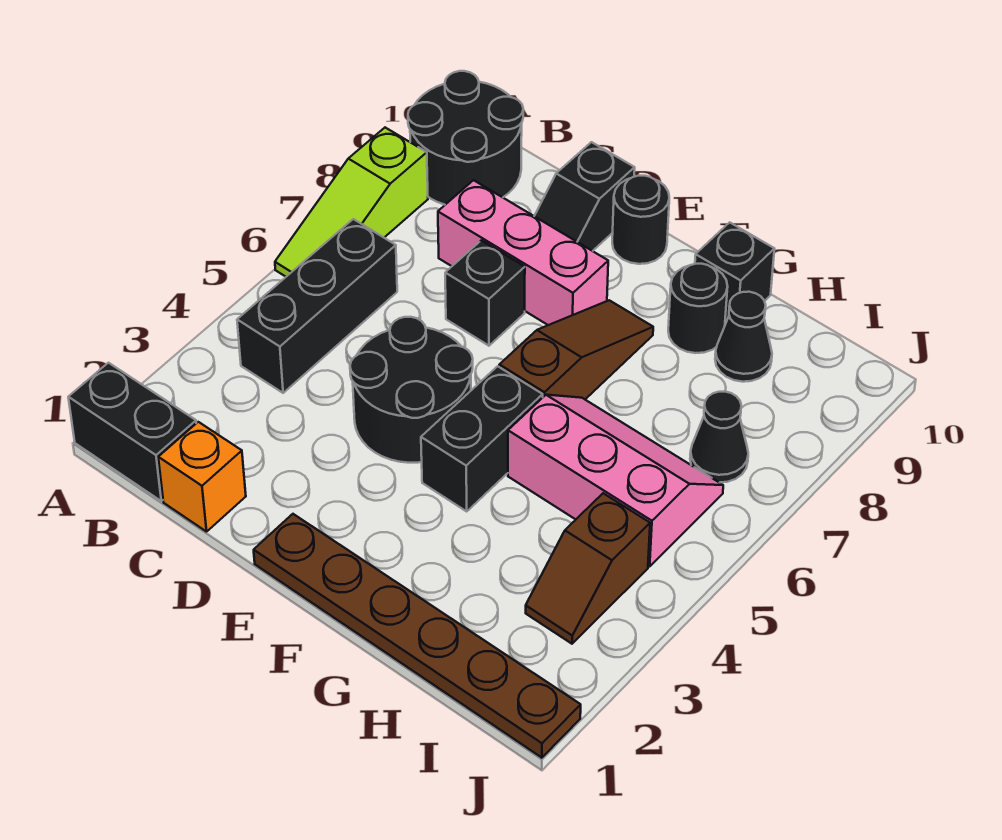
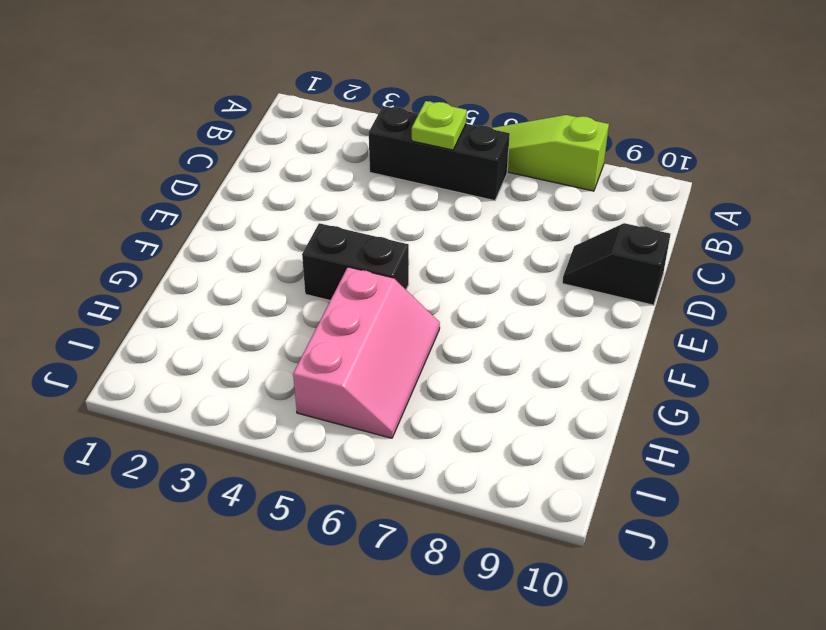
lime plate B5 level 2 -> none
none -> black brick A1:B1 level 1
none -> black round brick A9:B10 level 1
none -> orange brick C1 level 1

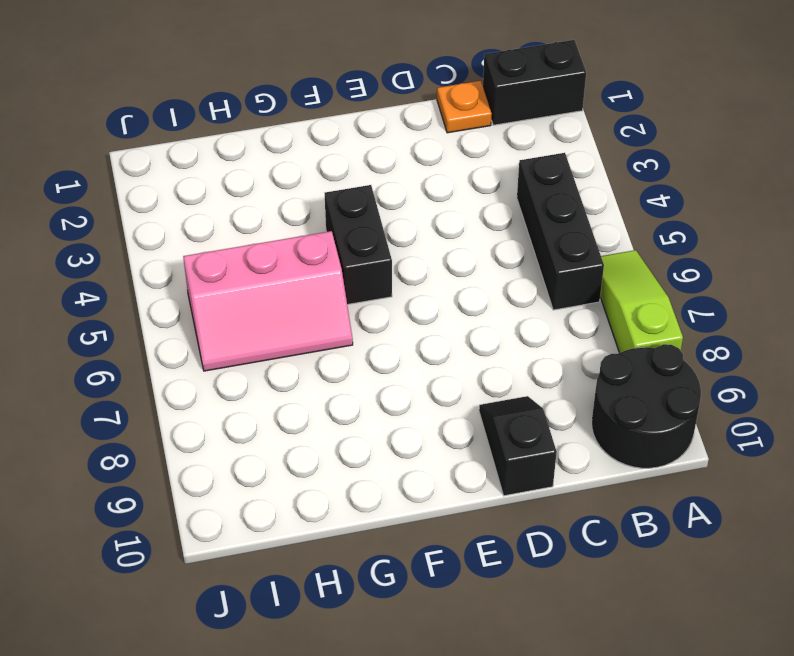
orange plate C1 level 1 -> orange brick C1 level 1
none -> pink brick C8:E8 level 1
none -> black round brick D4:E5 level 1
none -> black brick D7 level 1

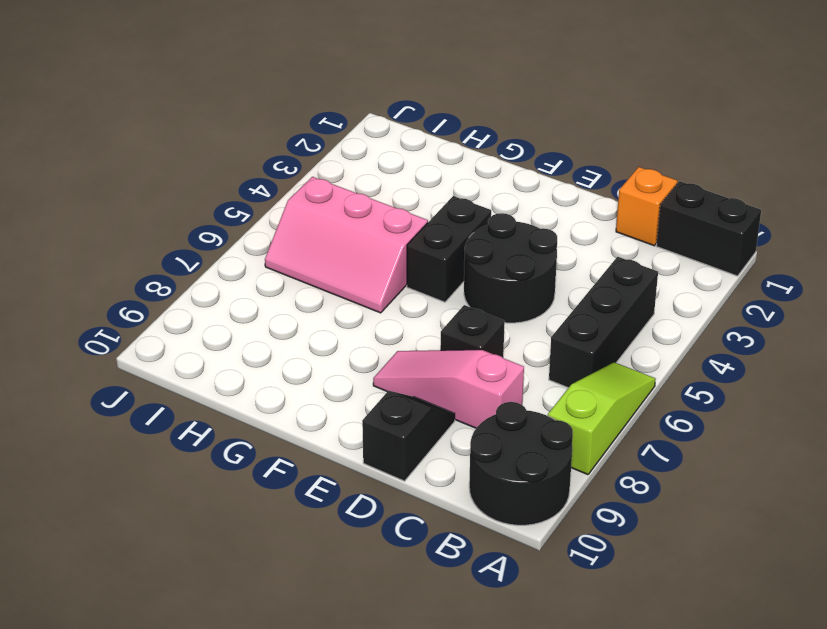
pink slope C8:E8 level 1 top C -> pink brick C8:E8 level 1
none -> brown plate E1:J1 level 1
none -> black round brick E10 level 1
none -> brown slope F6:F8 level 1 top 6

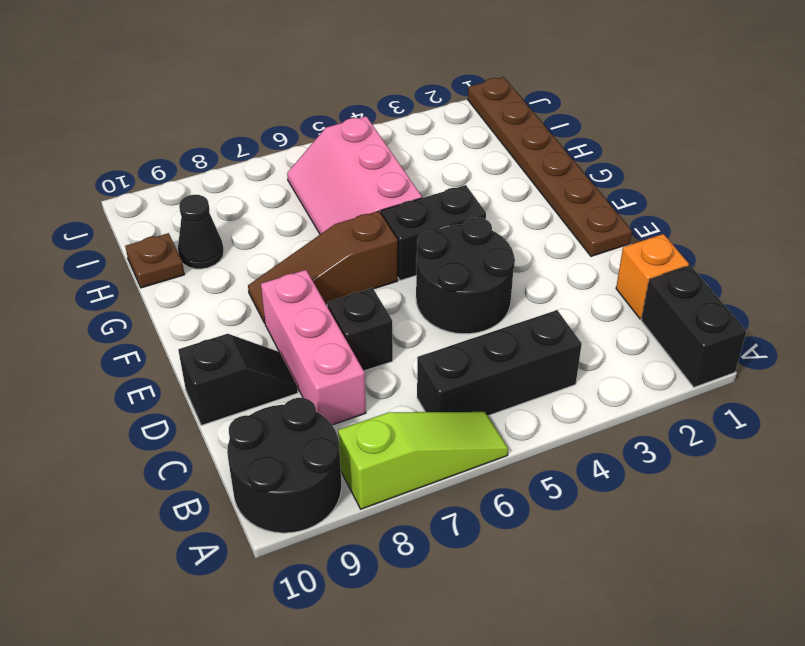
brown plate H10 level 1 -> none
none -> black round brick E10 level 1
none -> black round brick G9 level 1
none -> black brick G10 level 1

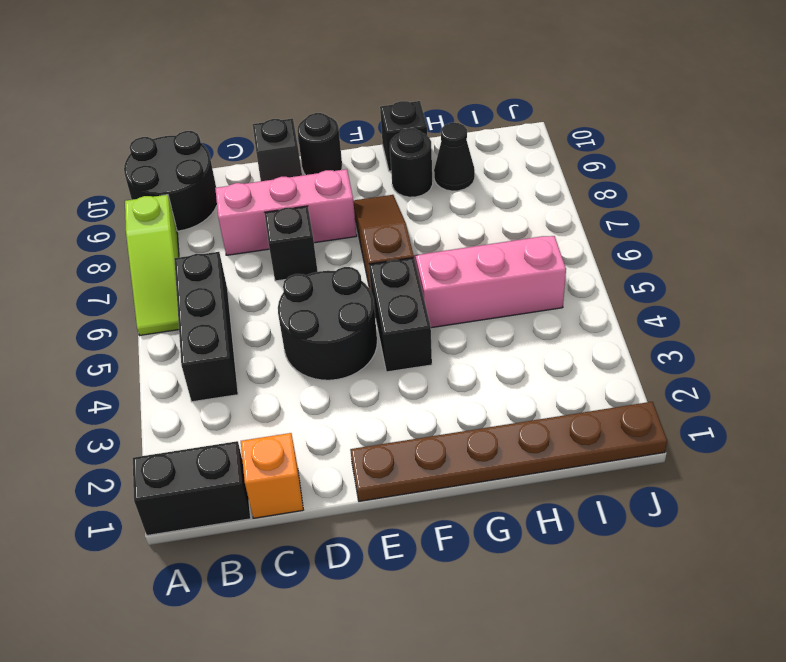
none -> brown slope I3:I4 level 1 top 4
none -> black cone I7 level 1

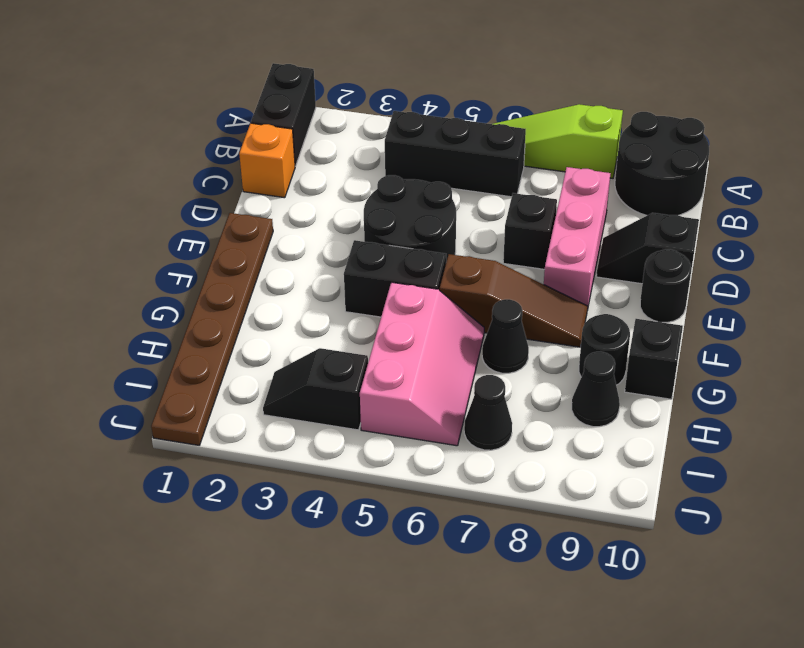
black cone G7 level 1 -> none
black slope I3:I4 level 1 top 4 -> brown slope I3:I4 level 1 top 4

